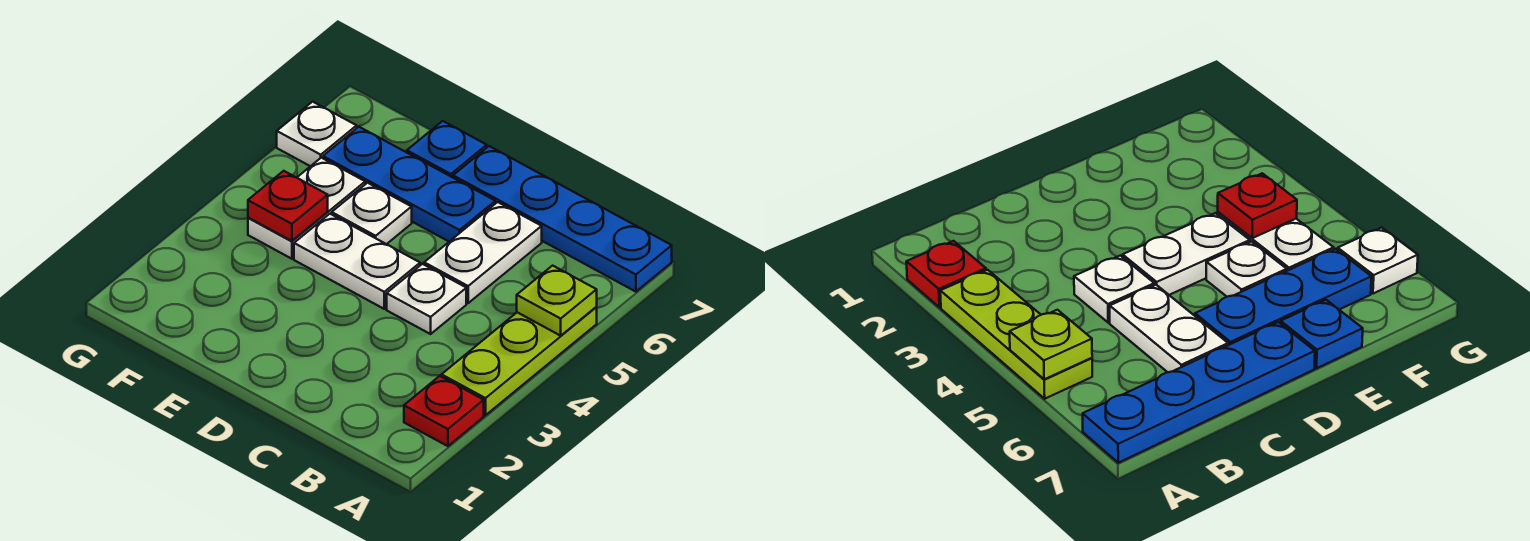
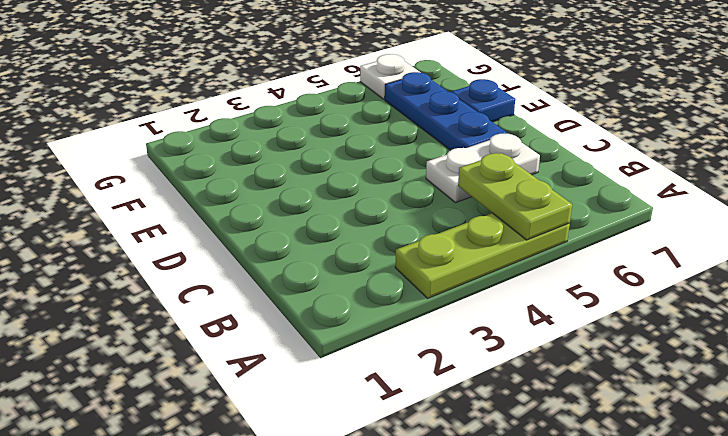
lime plate A5:B5 level 2 -> lime plate A5 level 2
none -> red plate A2 level 1
none -> blue plate A7:D7 level 1
none -> white plate C4 level 1

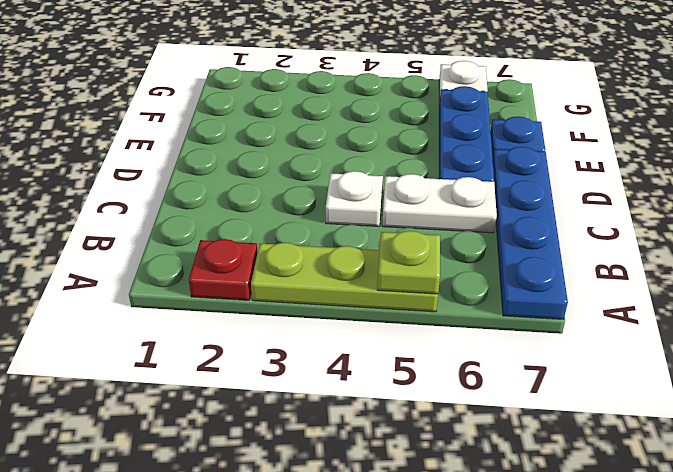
none -> white plate D4:E4 level 1
none -> white plate E5 level 1
none -> white plate F4:F5 level 1

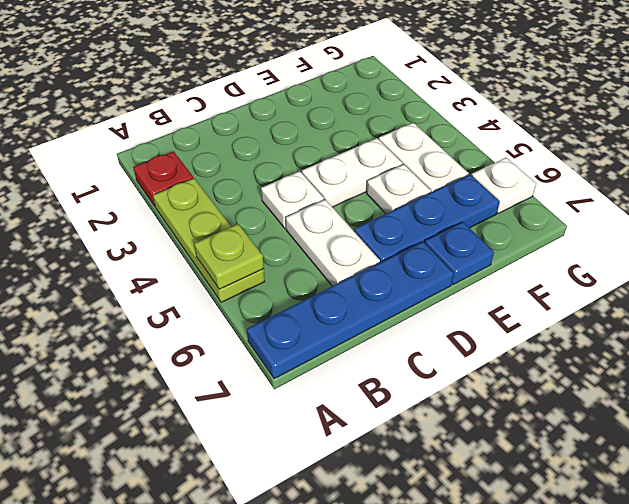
none -> red plate F4 level 2

